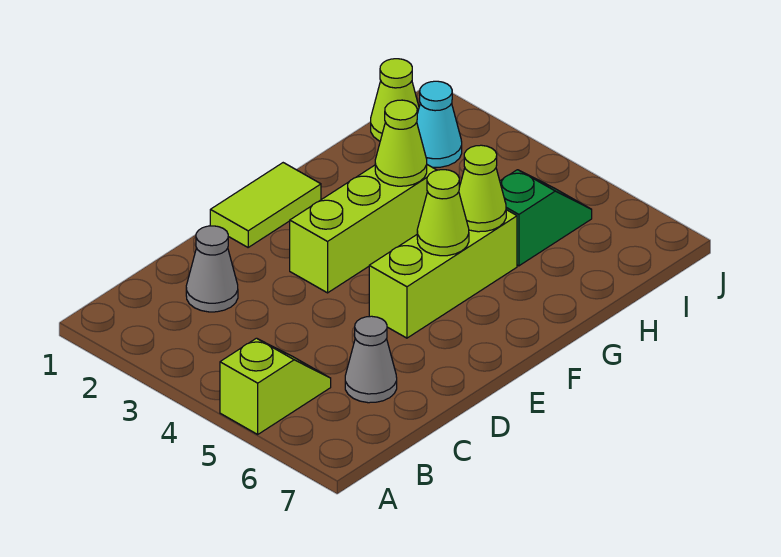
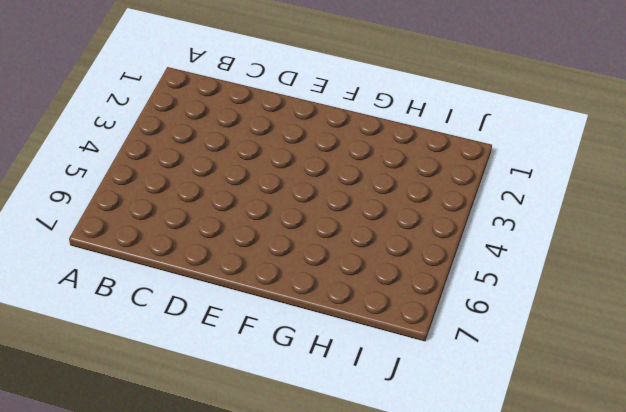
none -> lime slope A5:B5 level 1 top A
none -> grey cone C2 level 1
none -> grey cone C6 level 1

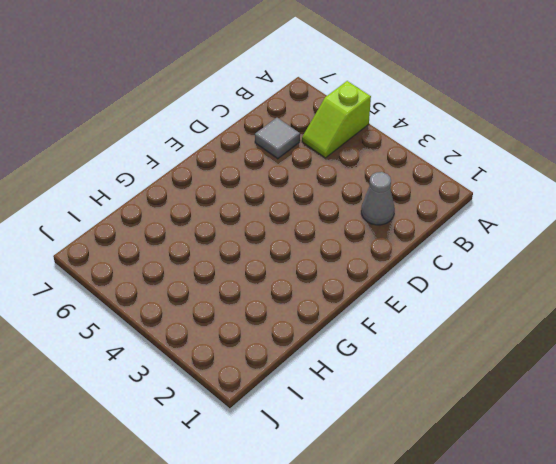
grey tile C6 level 1 -> grey cone C6 level 1
none -> lime tile E1:F1 level 1
none -> lime brick E3:G3 level 1
none -> lime brick E5:G5 level 1

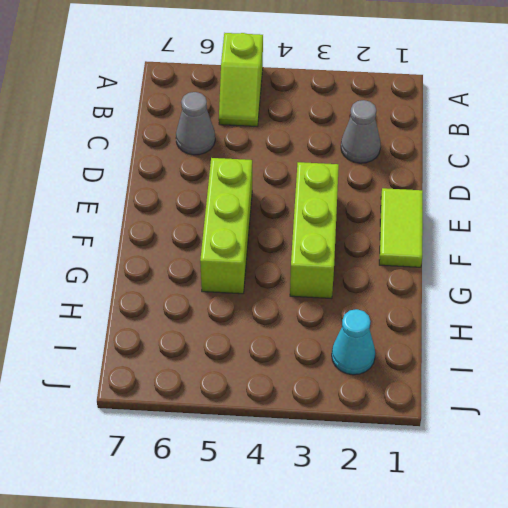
none -> green slope H5:I5 level 1 top H
none -> lime cone I1 level 1
none -> lime cone F5 level 2

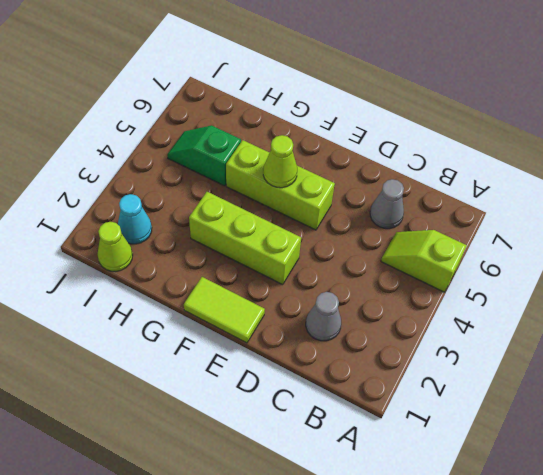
none -> lime cone G3 level 2
none -> lime cone G5 level 2

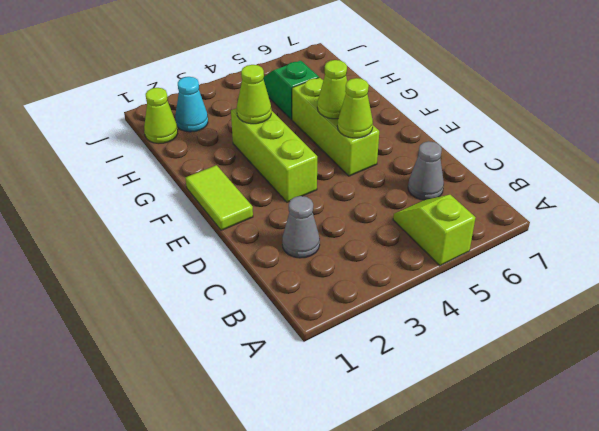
lime cone E5 level 2 -> lime cone G5 level 2

